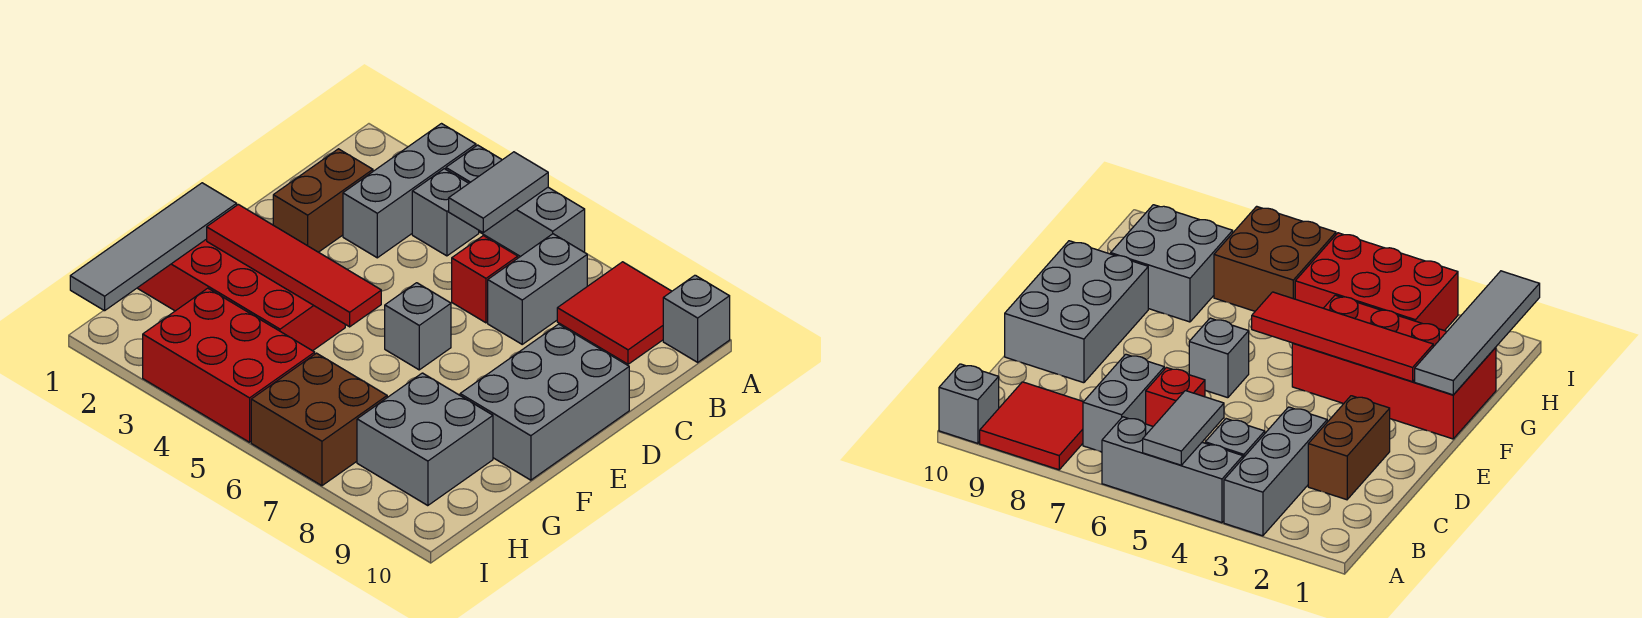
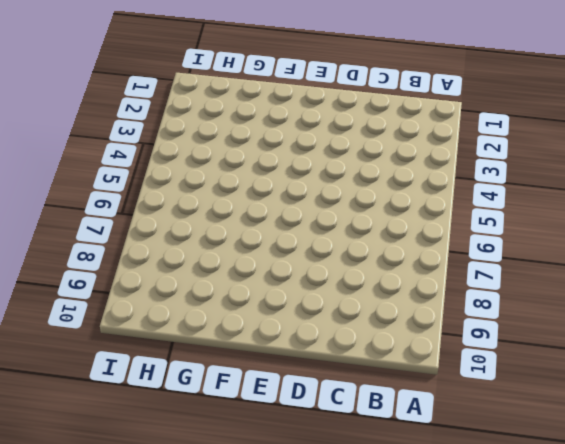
none -> grey brick A3:C3 level 1
none -> grey brick A4:A6 level 1
none -> red tile A8:B9 level 1

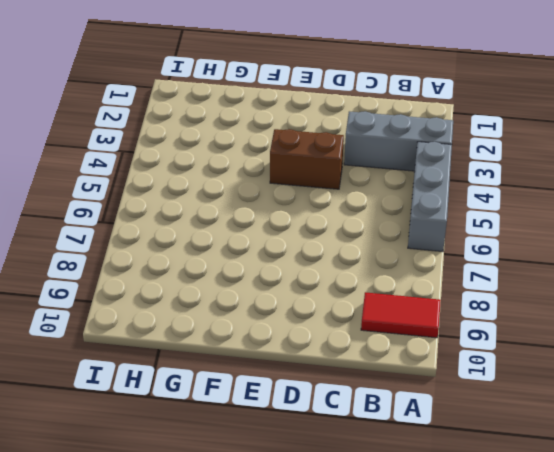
red tile A9:B9 level 1 -> red tile A8:B9 level 1
brown brick D4:E4 level 1 -> brown brick C2:D2 level 1
none -> grey brick A10 level 1
none -> grey brick B4 level 1
none -> grey brick B7:C7 level 1

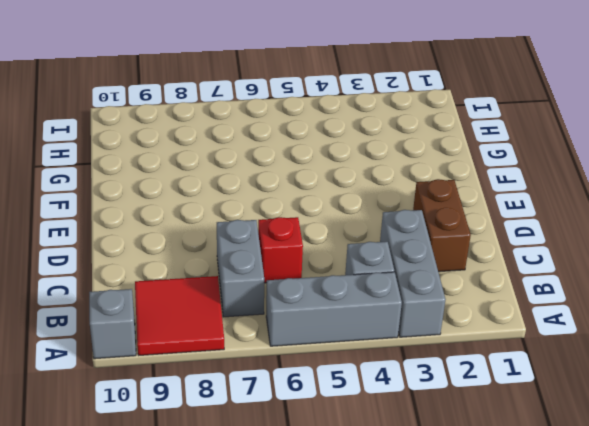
none -> grey brick D9:F10 level 1
none -> grey brick E6 level 1
none -> red brick F1:G4 level 1

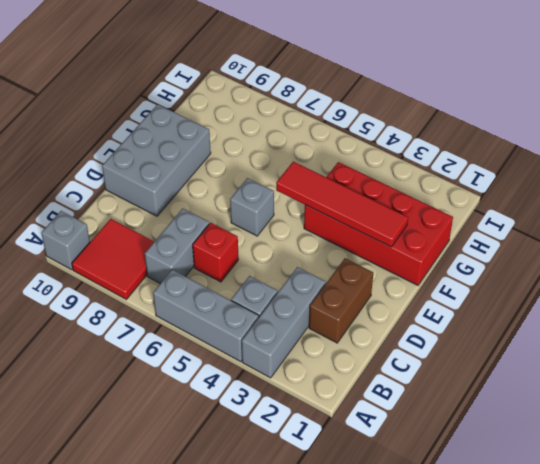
none -> grey brick G8:H9 level 1
none -> red brick H3:I5 level 1
none -> brown brick H6:I7 level 1

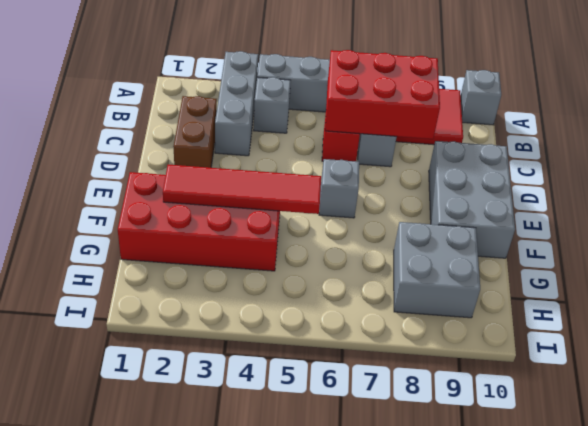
red brick B6:C8 level 2 -> red brick H3:I5 level 1
none -> brown brick H6:I7 level 1
none -> grey tile A5:B5 level 2
none -> grey tile F1:I1 level 2

